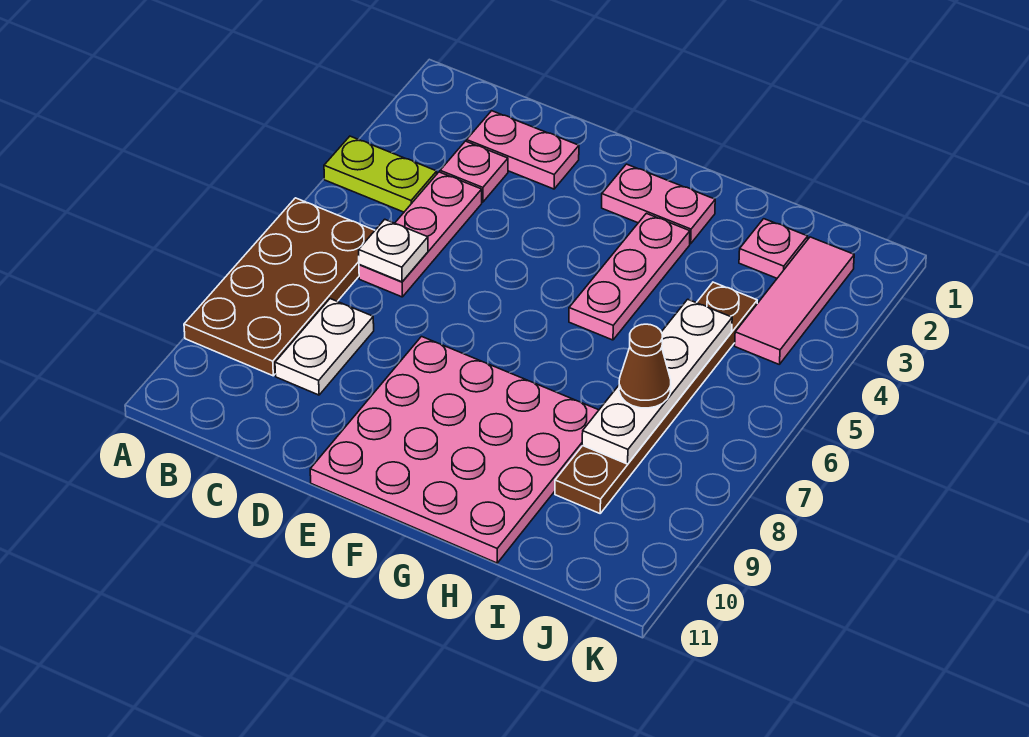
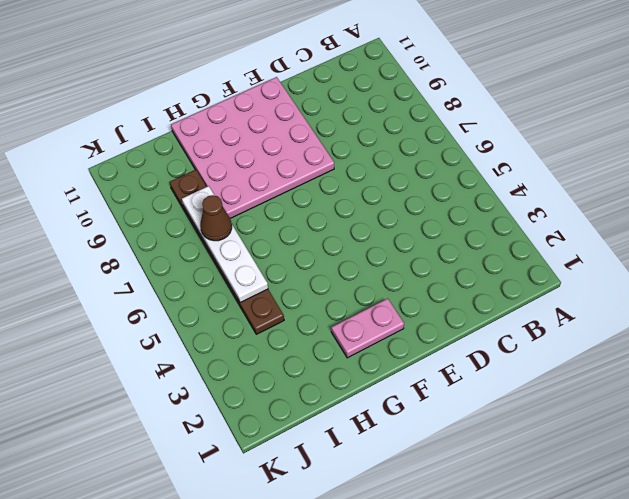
none -> lime plate A4:B4 level 1
none -> brown plate A6:B9 level 1
none -> pink plate C2:D2 level 1

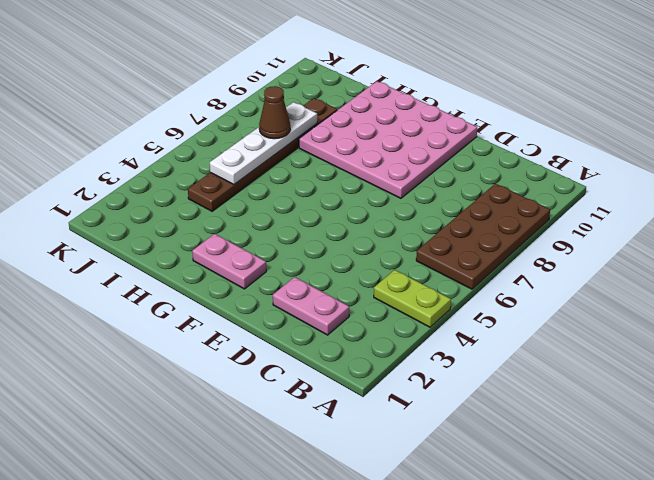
none -> pink plate C3 level 1
none -> pink plate C4:C6 level 1
none -> white plate C8:C9 level 1

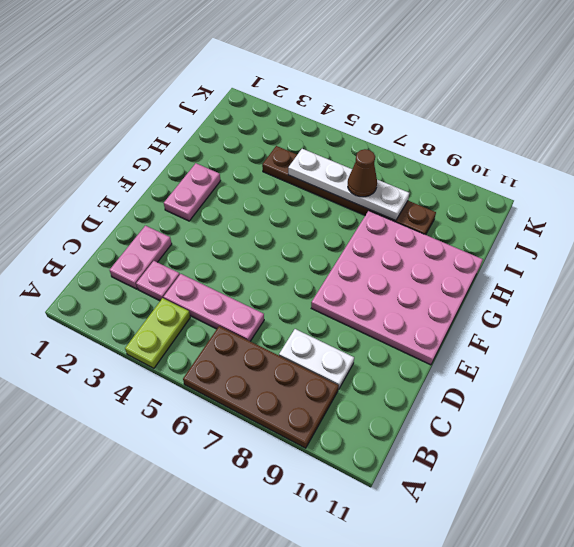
none -> pink plate G3:G5 level 1
none -> pink plate I2 level 1
none -> pink tile J2:J4 level 1

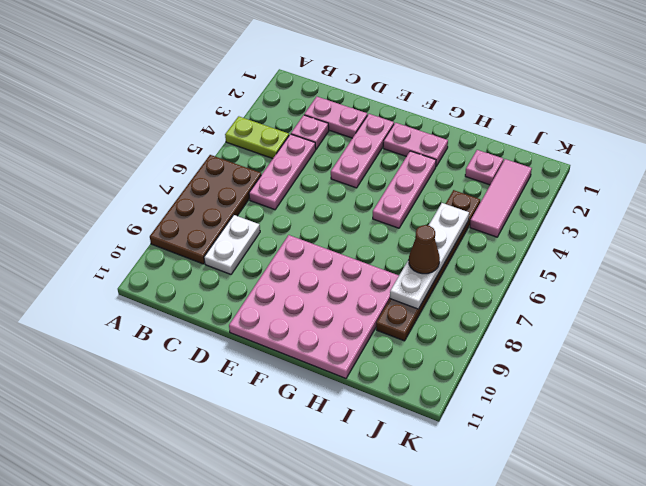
pink plate E2:E4 level 1 -> none
none -> white plate C6 level 2

